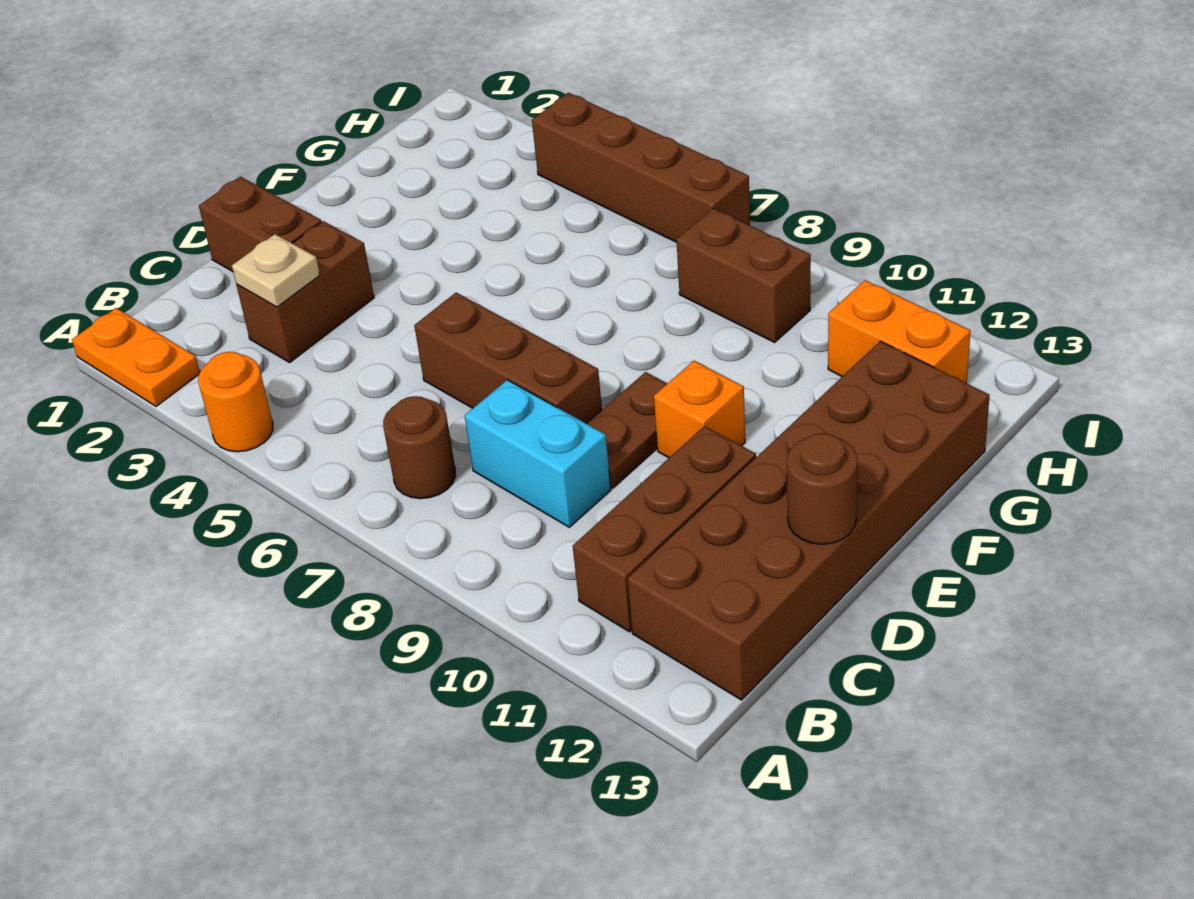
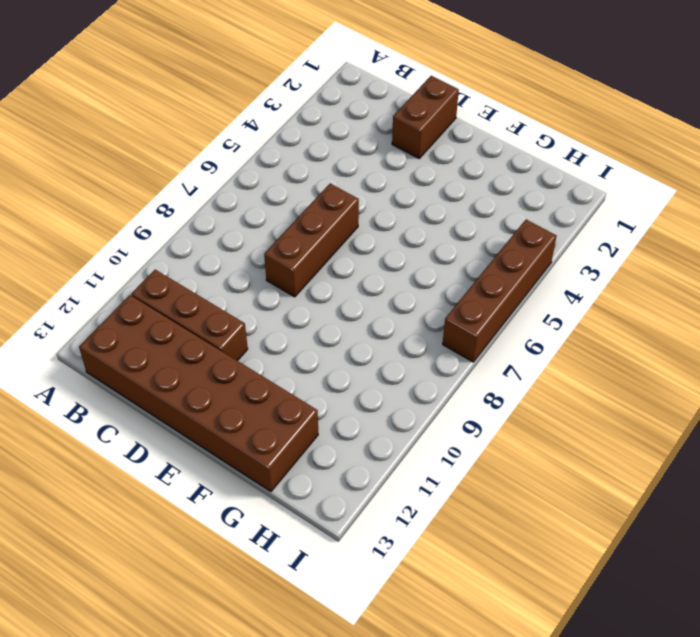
none -> orange plate A1:A2 level 1
none -> orange round brick A4 level 1
none -> brown round brick B7 level 1

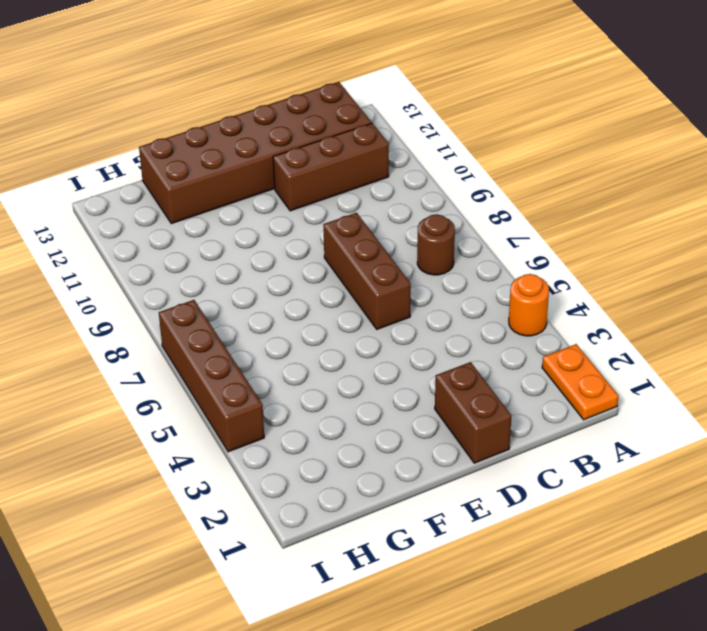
none -> brown brick C3:D3 level 1
none -> cyan brick C8:C9 level 1
none -> brown plate D9:E9 level 1

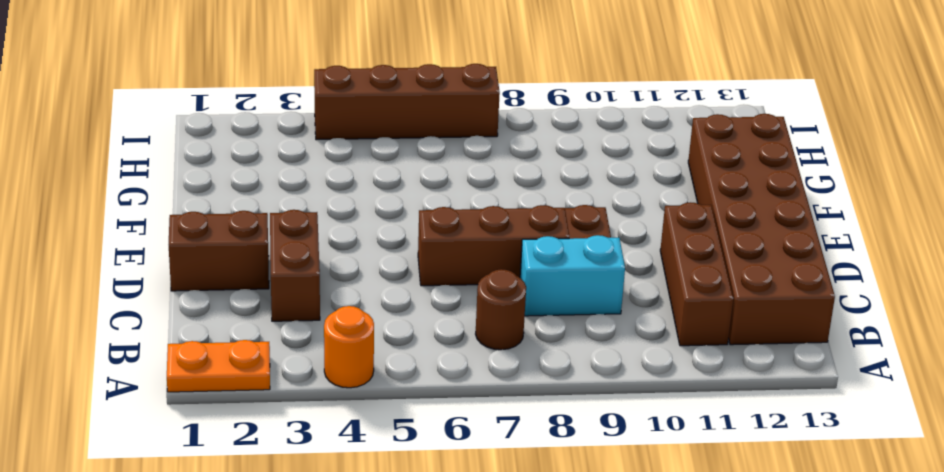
none -> orange brick E10 level 1
none -> brown brick H8:H9 level 1
none -> orange brick H11:H12 level 1

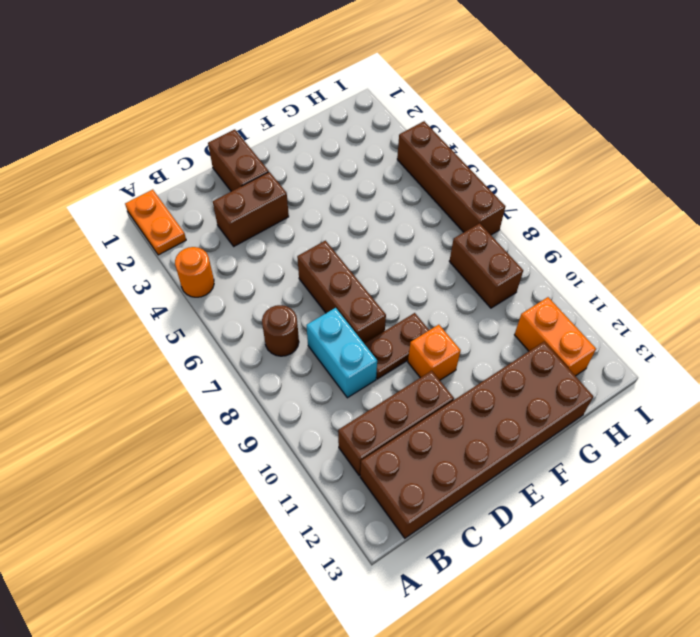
none -> tan plate C3 level 2
none -> brown round brick D13 level 2

